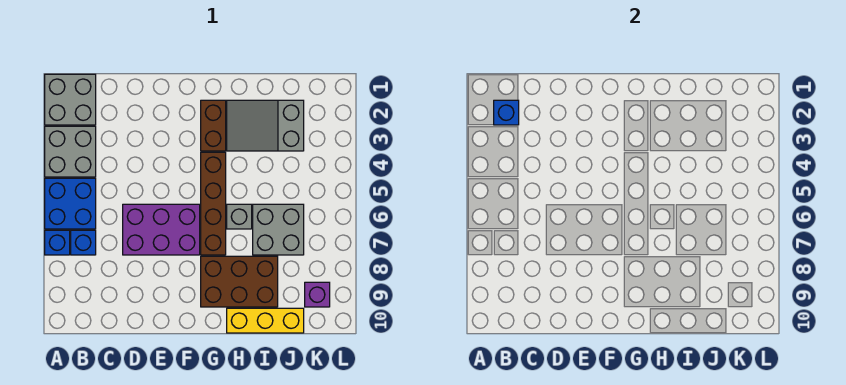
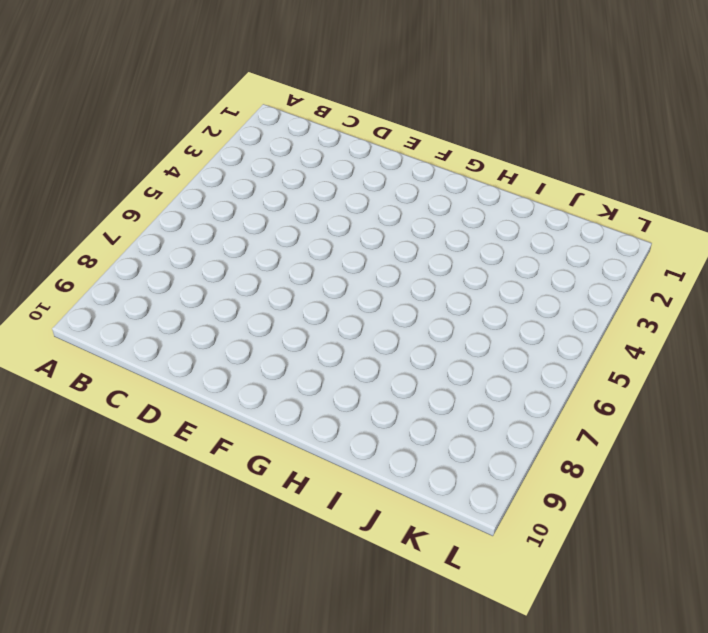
none -> grey brick A1:B2 level 1
none -> grey brick A3:B4 level 1
none -> blue brick A5:B6 level 1

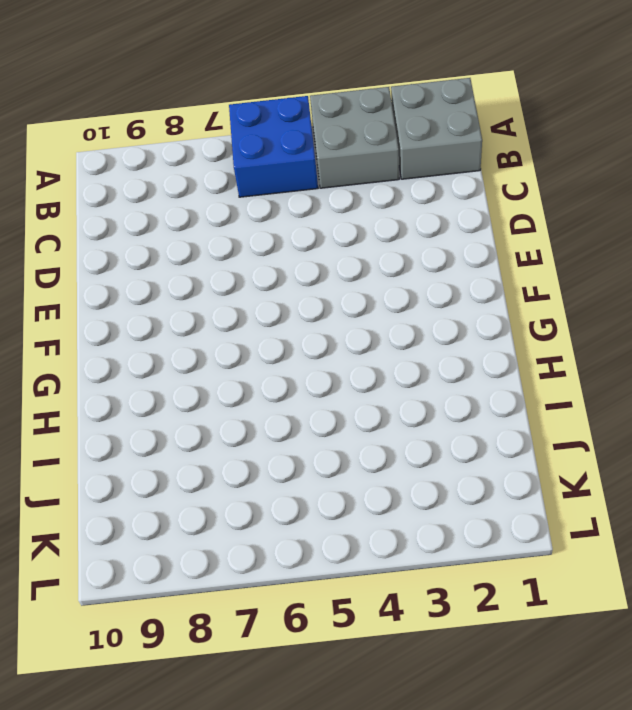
none -> blue brick A7 level 1
none -> blue brick B7 level 1
none -> purple brick D6:F7 level 1

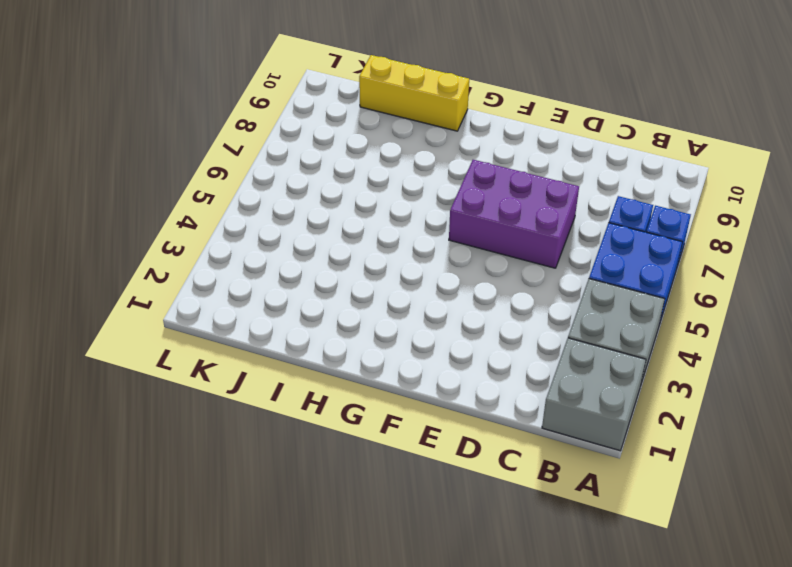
none -> brown brick G2:G3 level 1
none -> brown brick G4:G7 level 1
none -> brown brick G8:I9 level 1

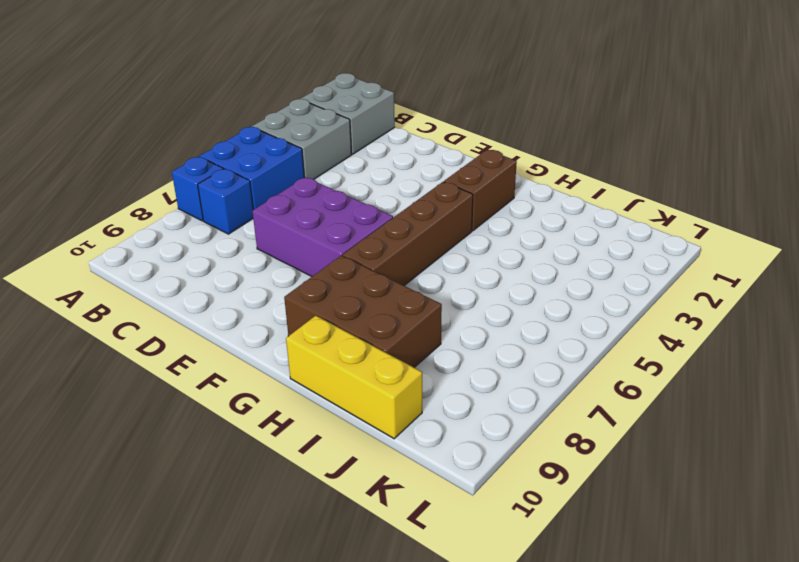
none -> grey slope H2:J3 level 1 top J
none -> grey brick H6 level 1
none -> grey brick I6:J7 level 1

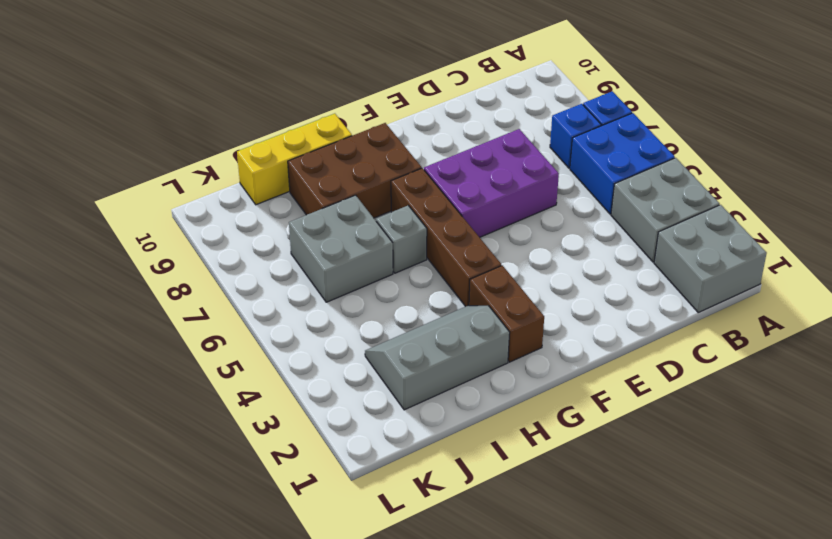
grey slope H2:J3 level 1 top 2 -> grey slope H2:J3 level 1 top J
none -> purple brick K9 level 1
none -> blue brick B2 level 2

